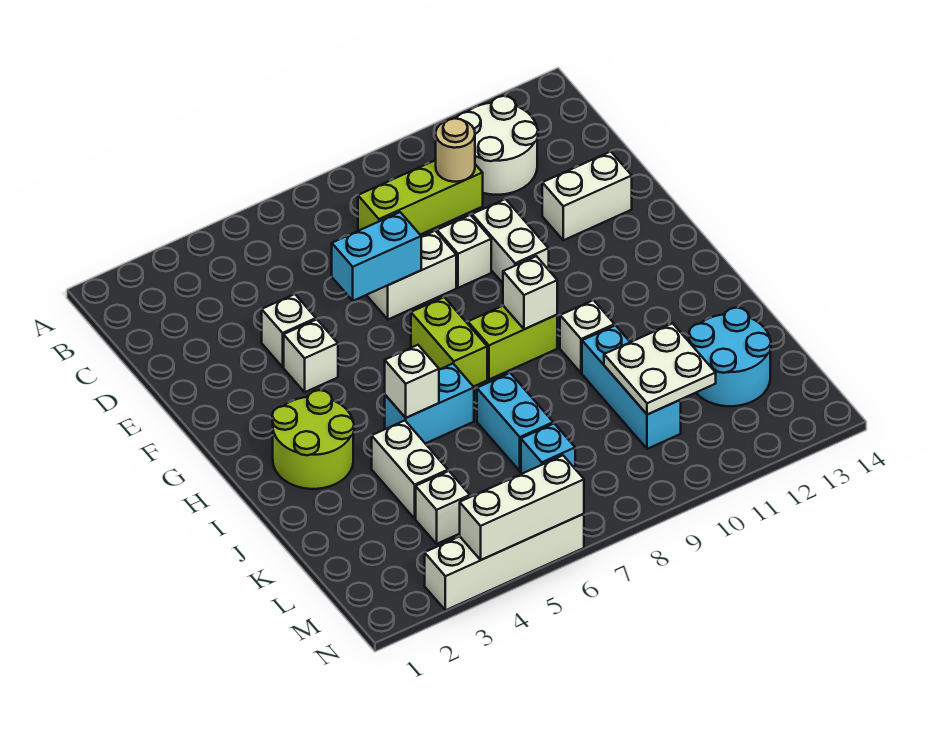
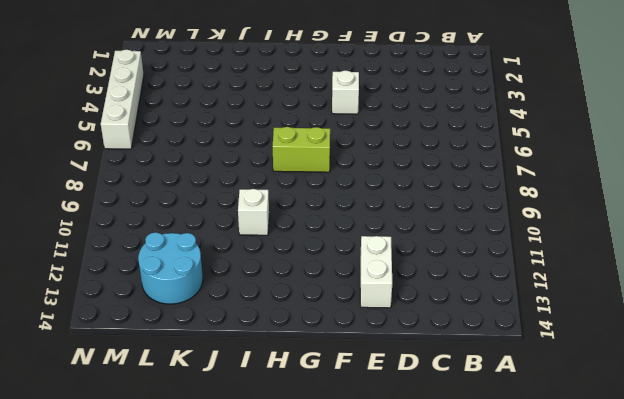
none -> white round brick B11:C12 level 1
none -> lime brick C8:C10 level 1
none -> white brick E4 level 1

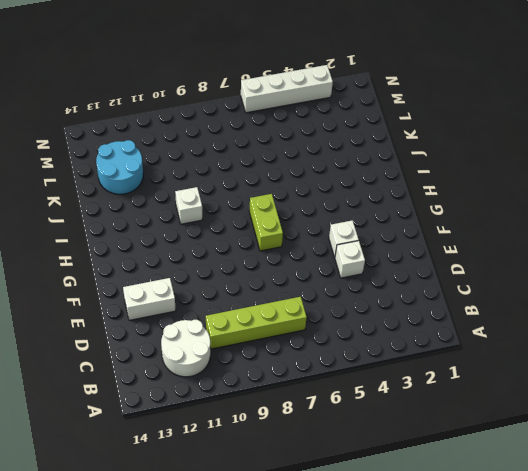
lime brick C7:C10 level 1 -> lime brick C8:C10 level 1
none -> white brick E7:E8 level 1
none -> white brick E9 level 1
none -> white brick E10:F10 level 1

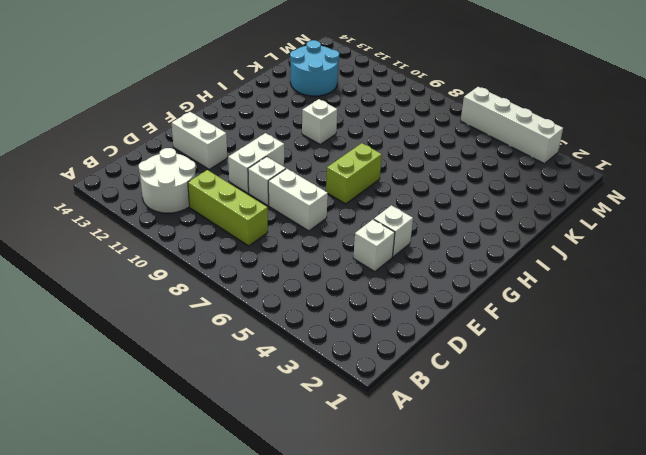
none -> lime round brick H2:I3 level 1
none -> lime brick H8:H9 level 1
none -> cyan brick I5:I6 level 1

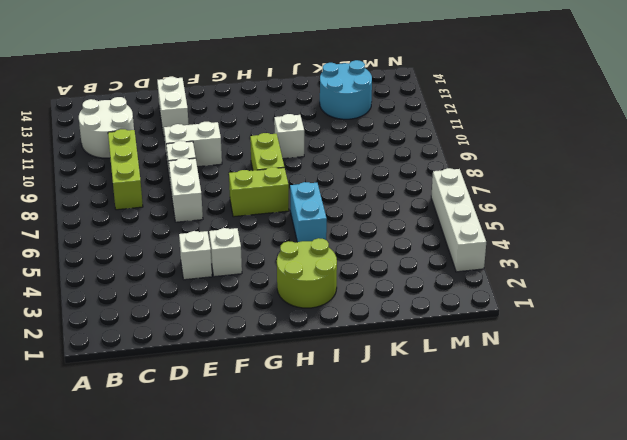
none -> white brick J4:K4 level 1
none -> cyan brick J7:K7 level 1
none -> cyan brick J10:L10 level 1

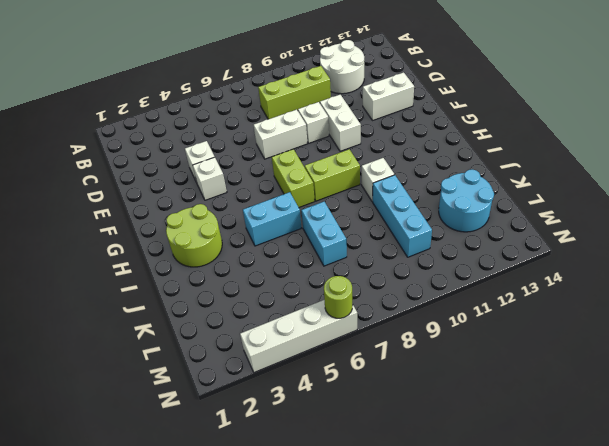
lime round brick N6 level 2 -> white brick N4:N6 level 2
none -> white brick J4:K4 level 1
none -> white brick L4 level 1
none -> cyan brick L7 level 1

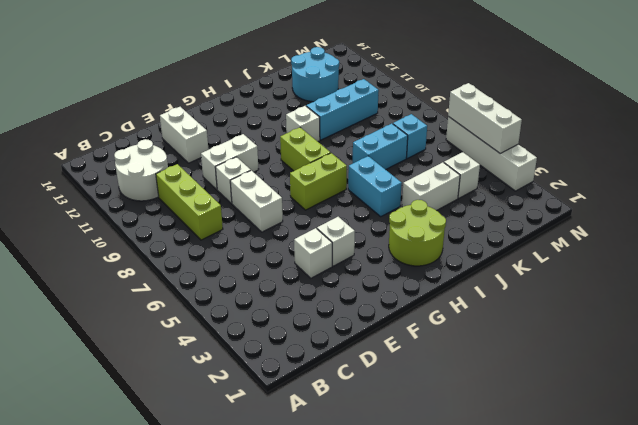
none -> tan round brick C10 level 2
none -> cyan brick E6:E7 level 2
none -> white brick H9 level 2

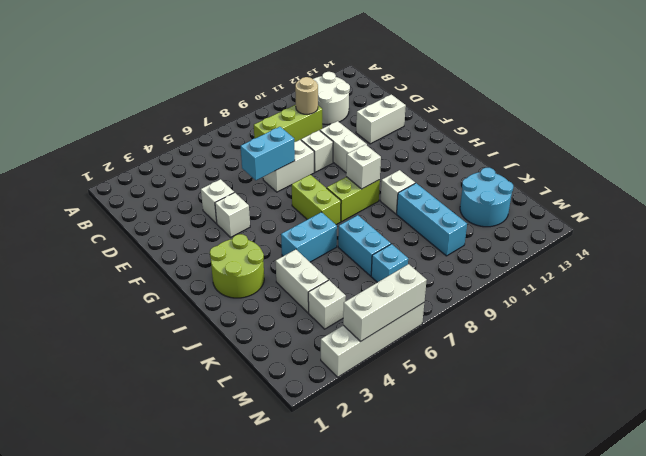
none -> white brick I5 level 2
none -> white plate K10:L11 level 2

